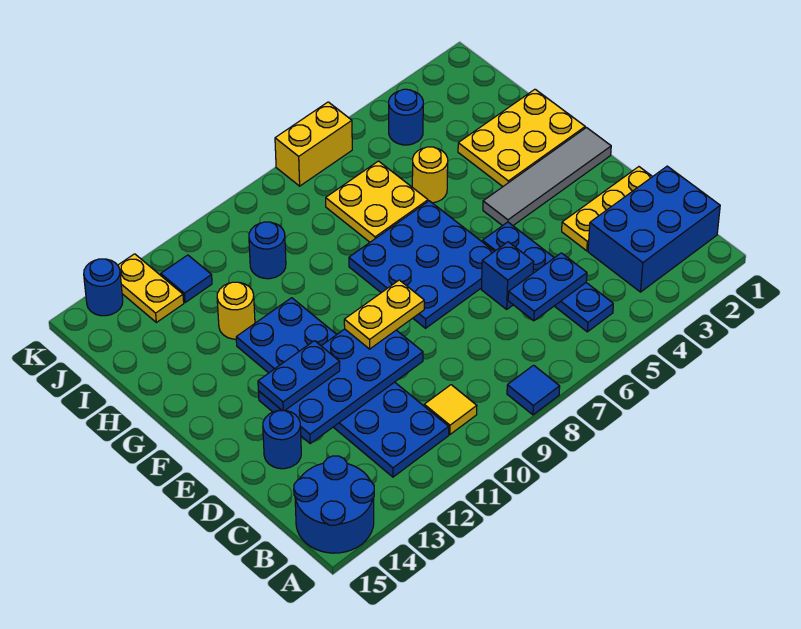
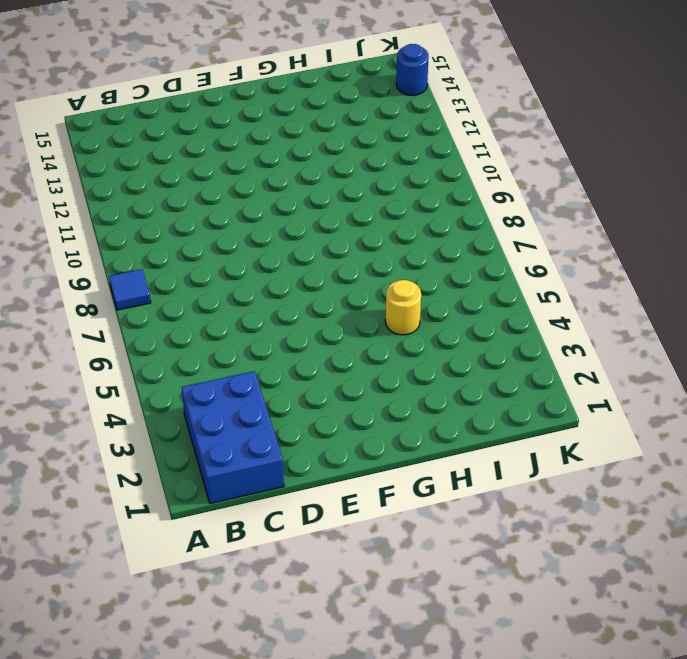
none -> blue round brick A14:B15 level 1
none -> blue plate B5:E5 level 1
none -> yellow tile B10 level 1

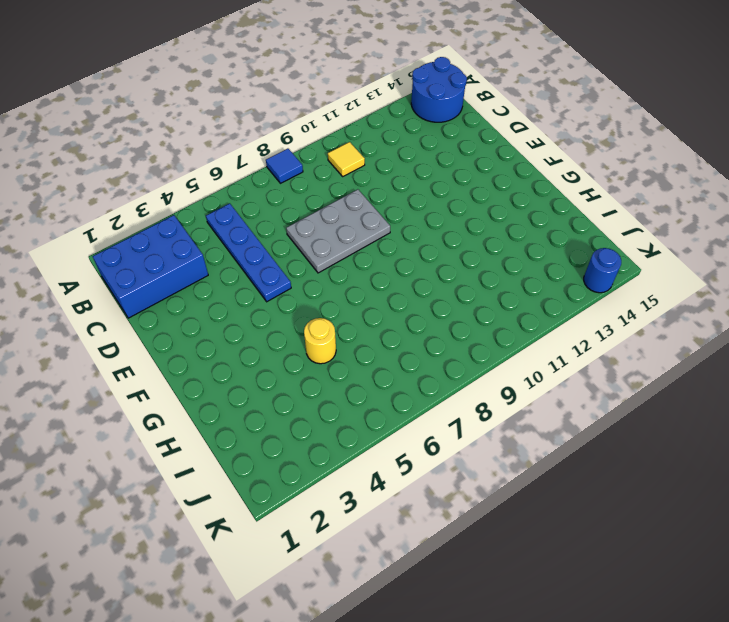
grey plate D7:E9 level 1 -> blue plate E6:G8 level 1
none -> blue plate B11:G12 level 1
none -> yellow plate D1:D3 level 1
none -> blue brick D6 level 1

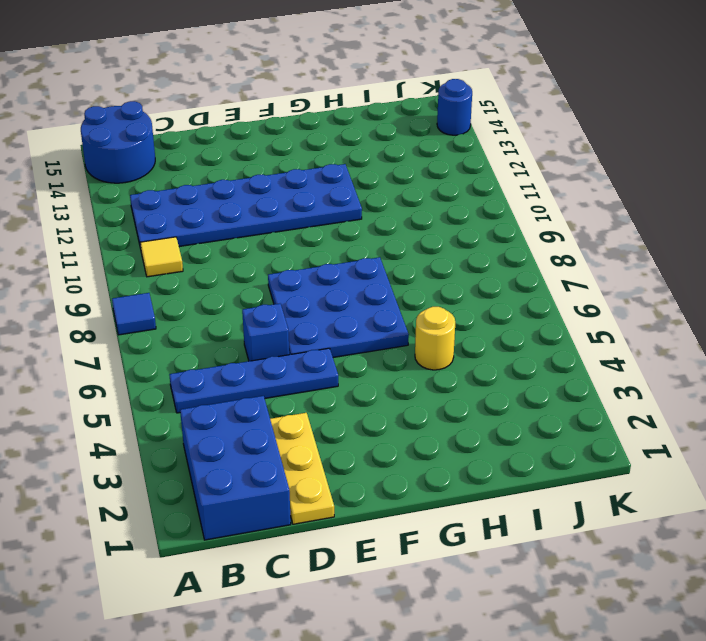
none -> blue round brick D14 level 1
none -> grey tile F1:F4 level 1
none -> yellow plate G1:H3 level 1

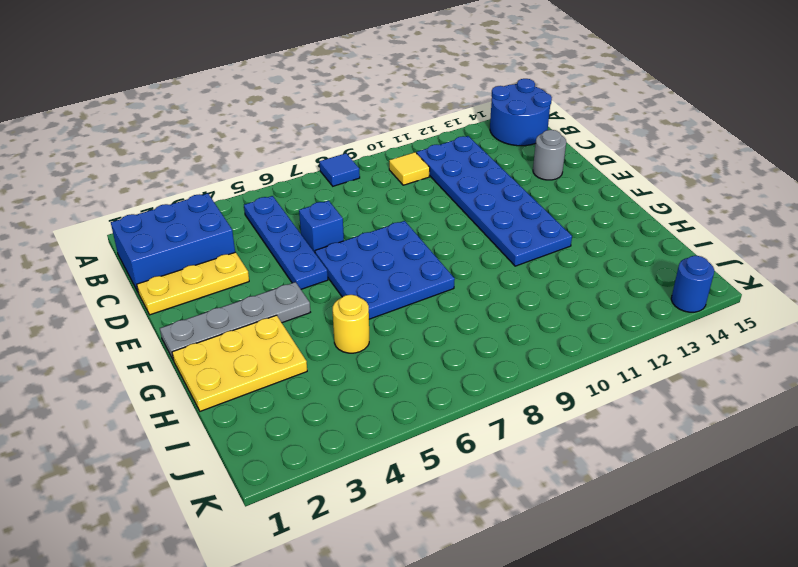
grey round brick D14 level 1 -> blue round brick D14 level 1
grey plate F1:F4 level 1 -> grey tile F1:F4 level 1
none -> yellow plate H6:I7 level 1
none -> yellow round brick H12 level 1
none -> blue round brick I10 level 1

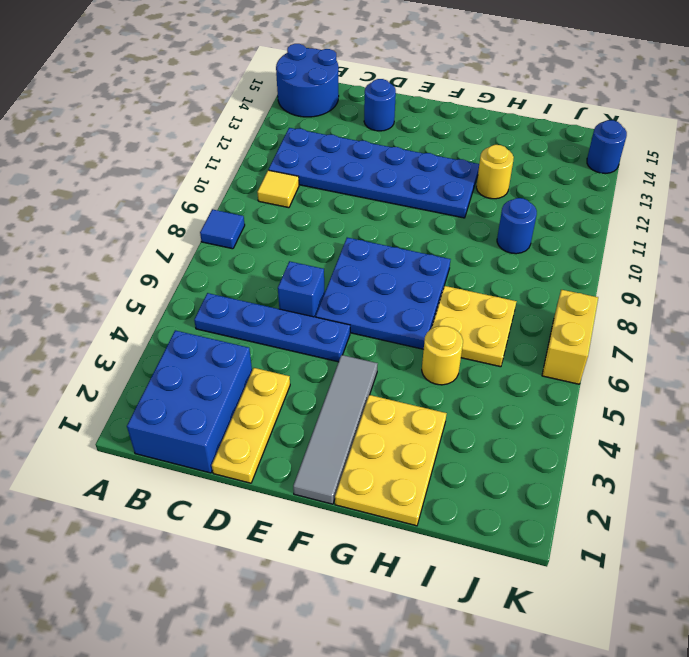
none -> blue round brick J4 level 1
none -> blue tile J12 level 1
none -> yellow plate J13:K13 level 1

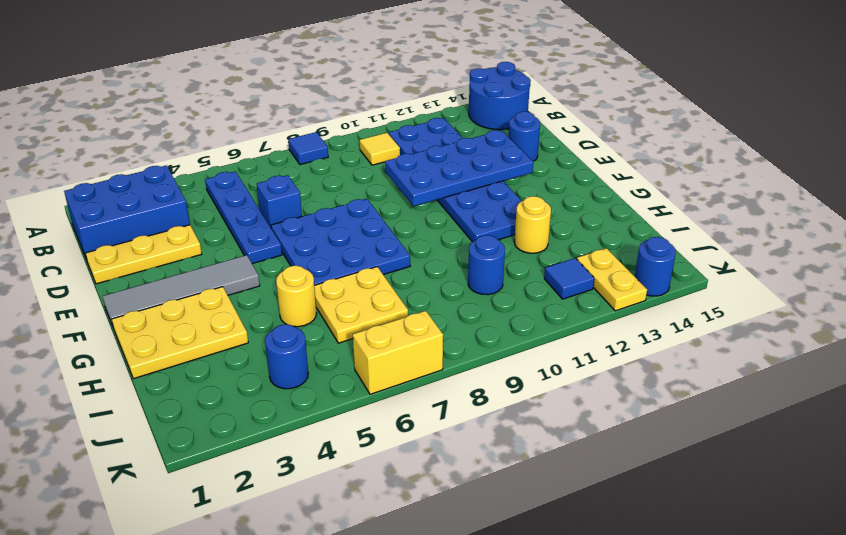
none -> blue plate C5:C6 level 2
none -> yellow plate E9:E10 level 3
none -> blue plate E12:E13 level 3

